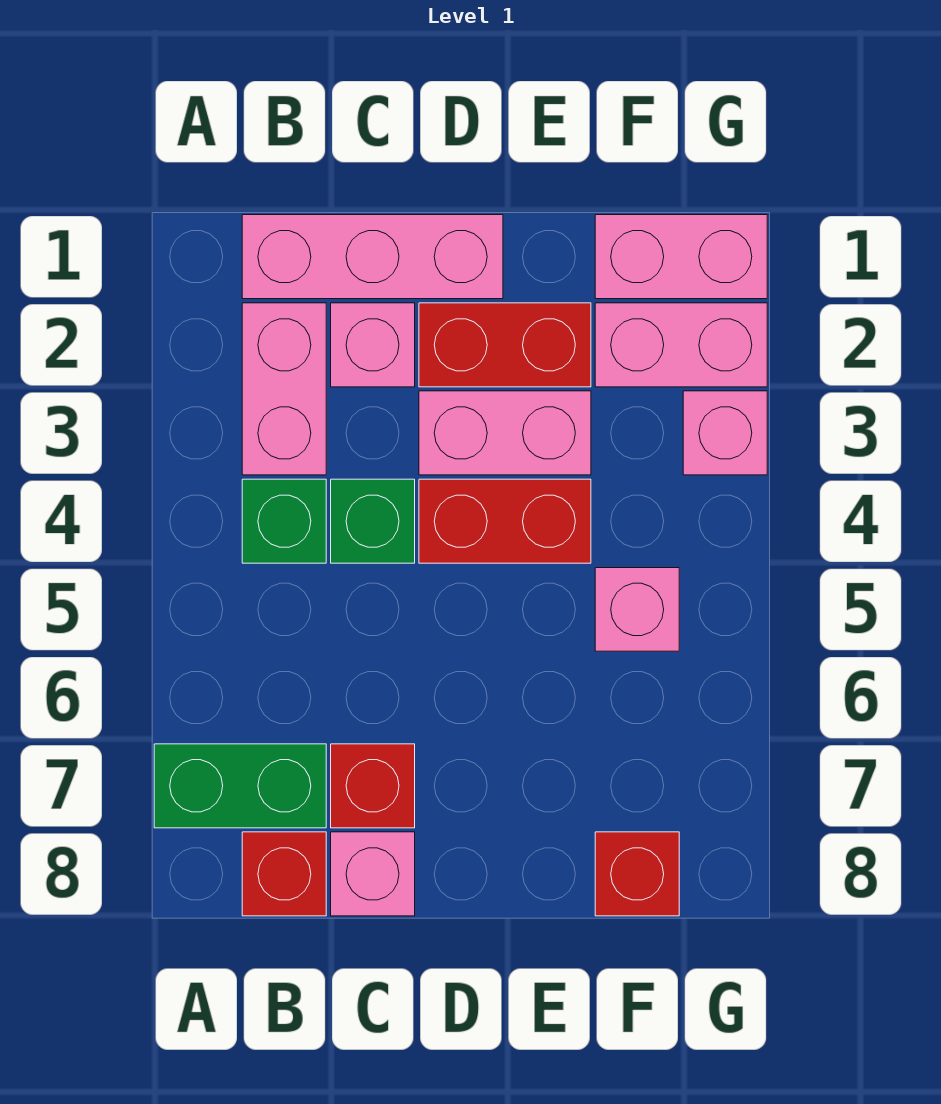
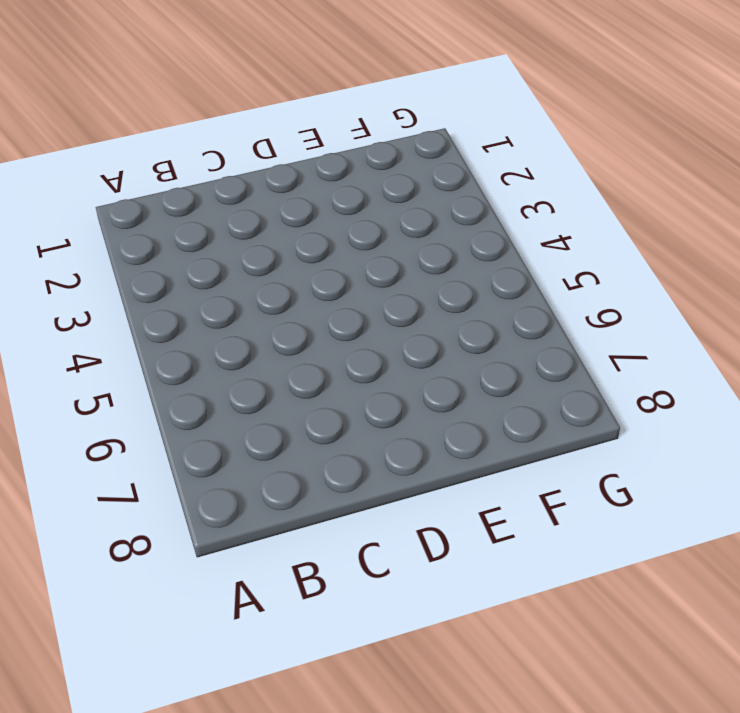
none -> green brick A7:B7 level 1
none -> pink brick B1:D1 level 1
none -> pink brick B2:B3 level 1

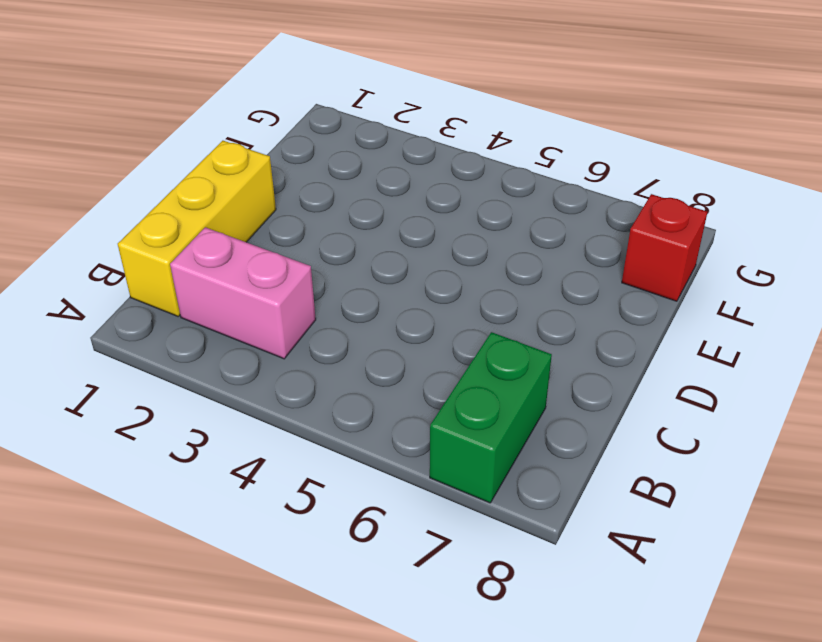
yellow brick B1:D1 level 1 -> pink brick B1:D1 level 1
none -> green brick B4 level 1
none -> red brick B8 level 1
none -> pink brick C2 level 1

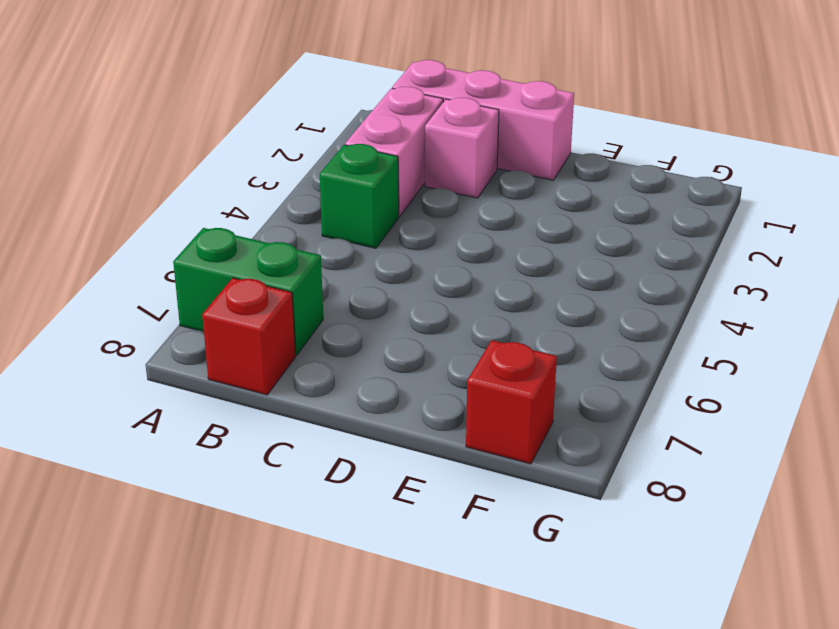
none -> green brick C4 level 1
none -> red brick C7 level 1
none -> pink brick C8 level 1

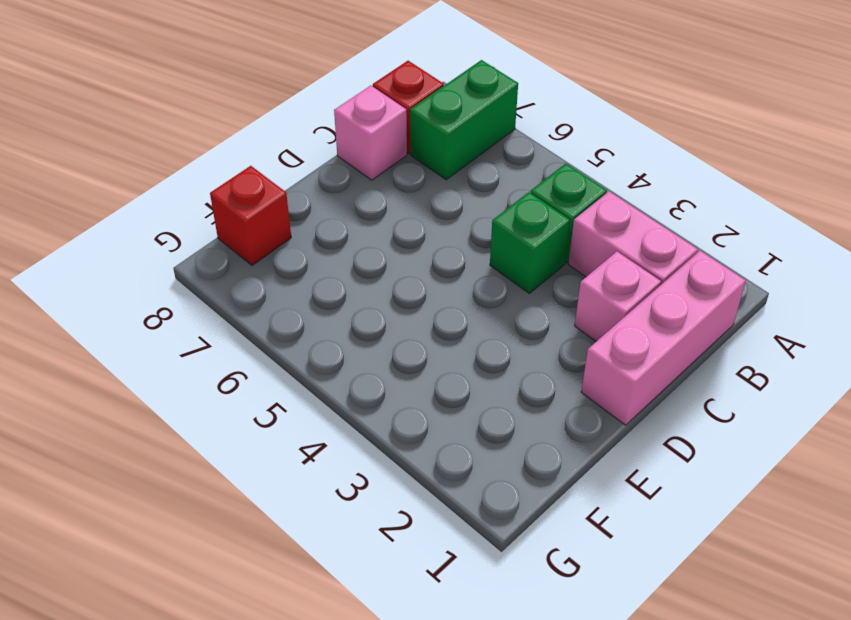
none -> red brick C7 level 1
none -> red brick D2:E2 level 1
none -> pink brick D3:E3 level 1

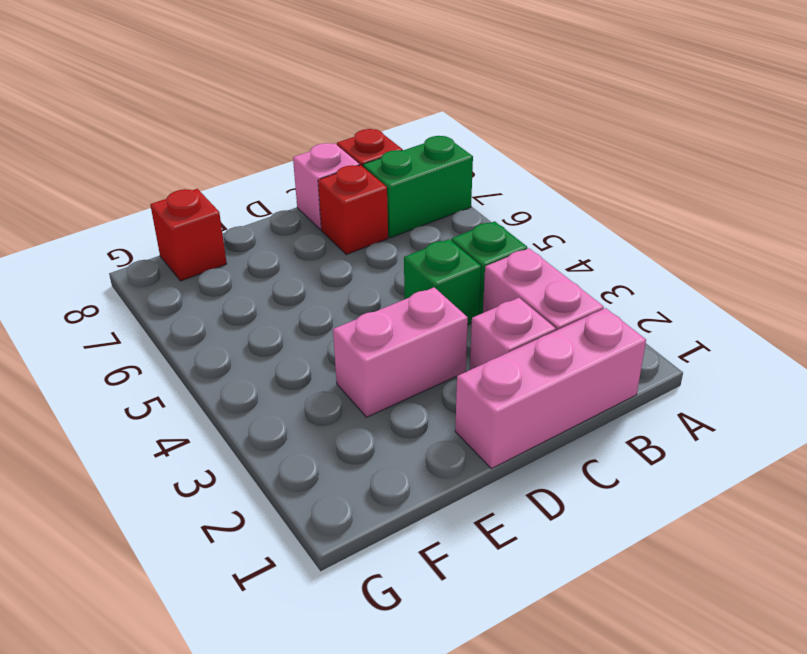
none -> red brick D2:E2 level 1
none -> red brick D4:E4 level 1
none -> pink brick F1:G1 level 1

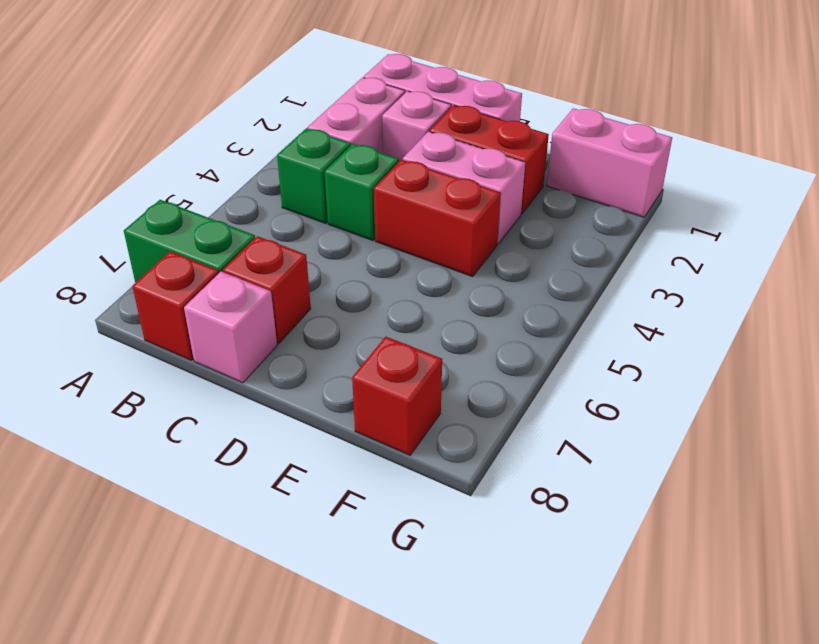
none -> pink brick F2:G2 level 1
none -> pink brick F5 level 1
none -> pink brick G3 level 1

